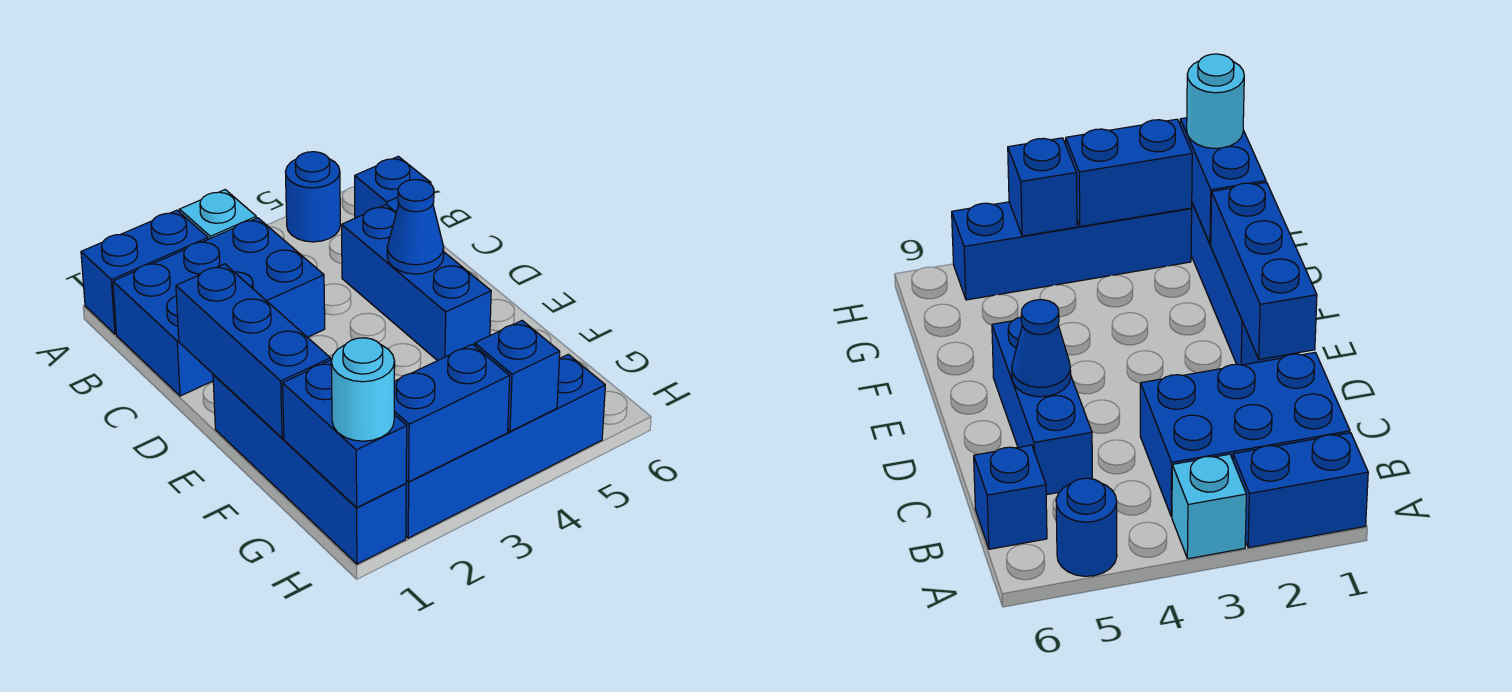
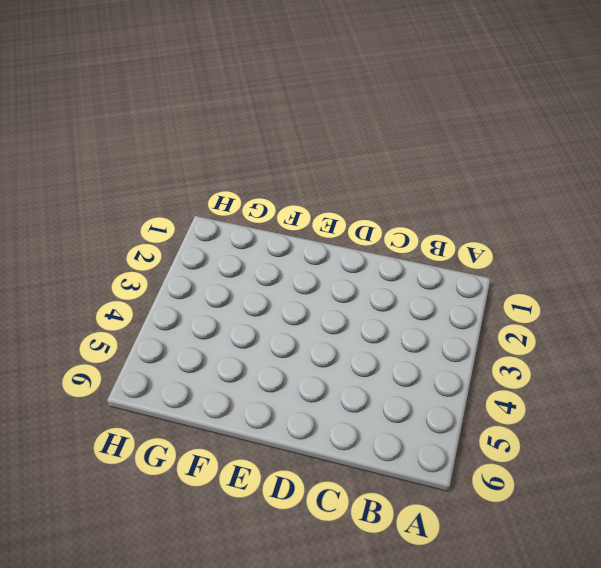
none -> blue brick A1:A2 level 1
none -> cyan brick A3 level 1
none -> blue round brick A5 level 1

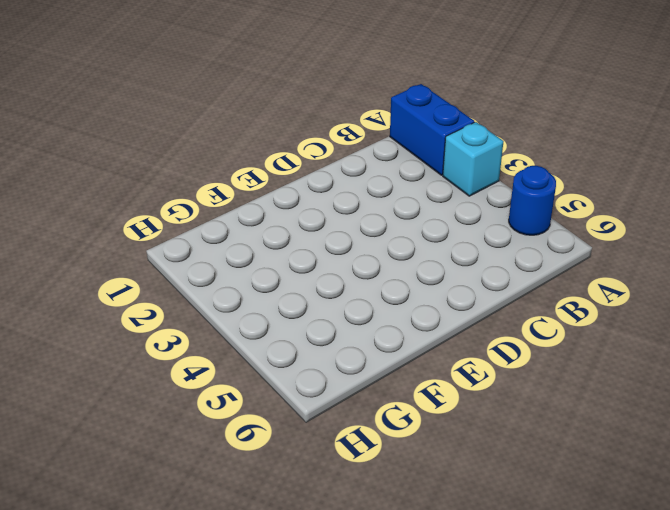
none -> blue brick B1:C3 level 1
none -> blue brick B6 level 1
none -> blue brick C5:E5 level 1

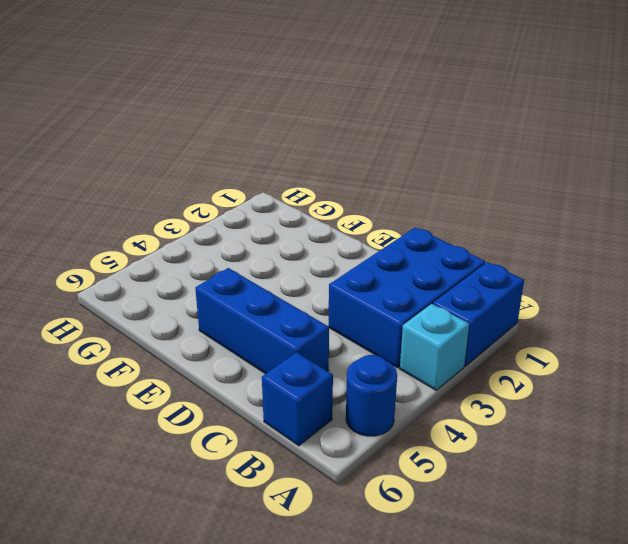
none -> blue brick E1:H1 level 1
none -> blue brick H2:H5 level 1
none -> blue brick D1:F1 level 2

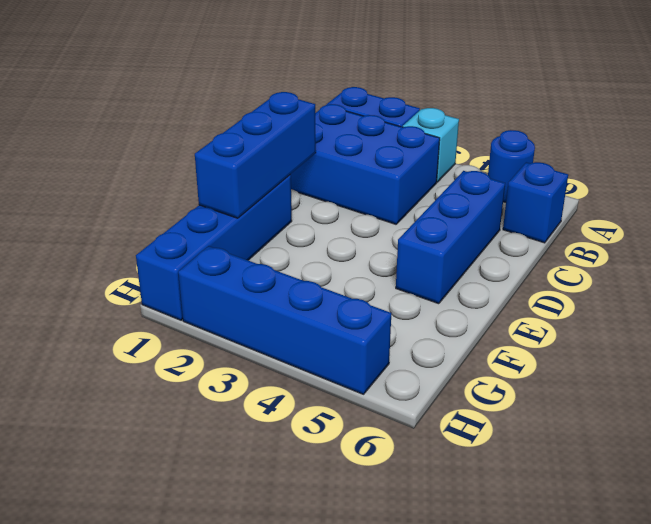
none -> blue cone D5 level 2
none -> blue brick G1:H1 level 2
none -> blue brick H2:H3 level 2

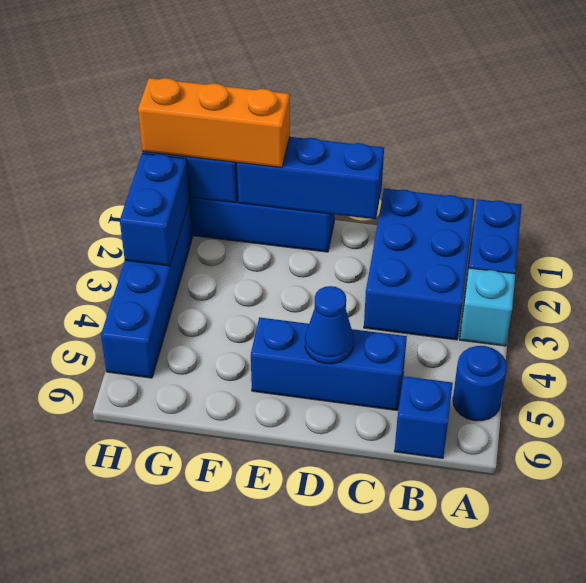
orange brick F1:H1 level 3 -> cyan round brick H1 level 3
none -> blue brick H4 level 2

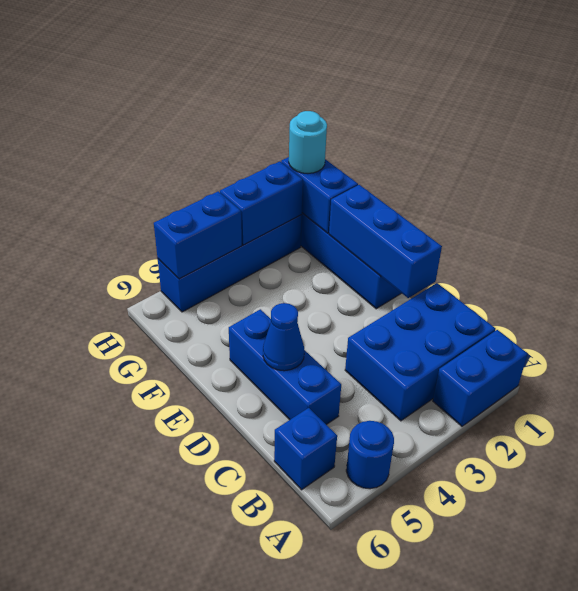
blue brick H4:H5 level 2 -> blue brick H4 level 2
none -> cyan brick A3 level 1

